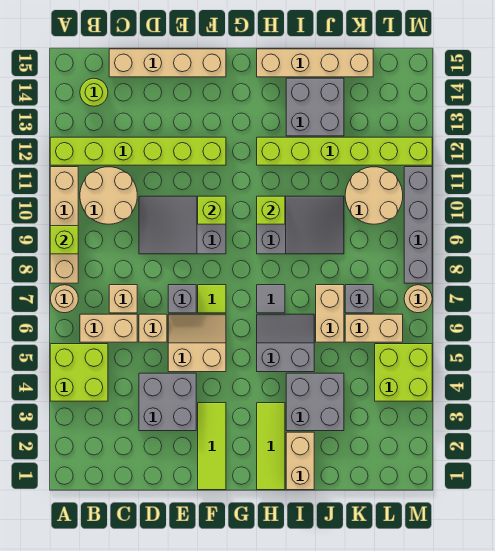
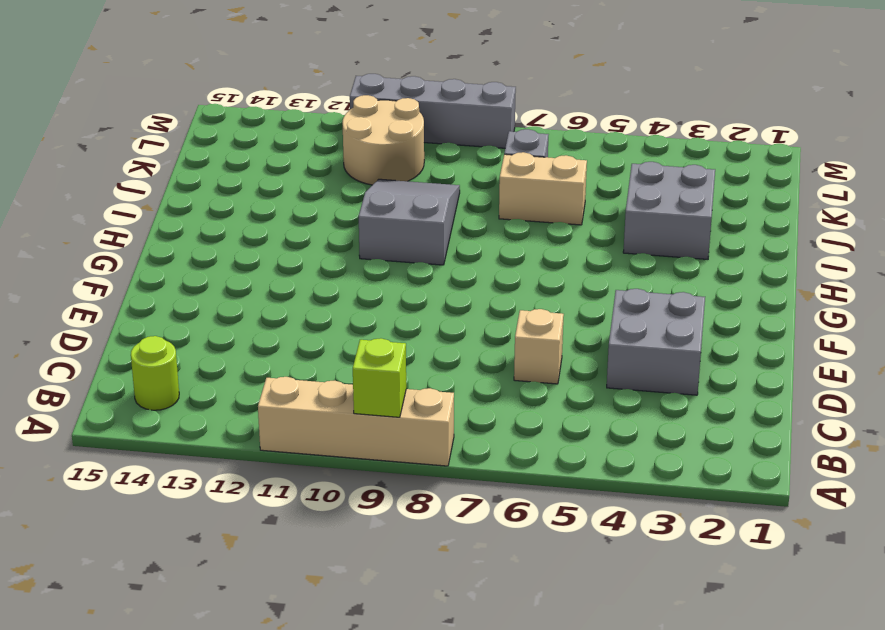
none -> lime brick A4:B5 level 1
none -> tan round brick A7 level 1
none -> lime brick A12:F12 level 1
none -> tan brick B6:C6 level 1

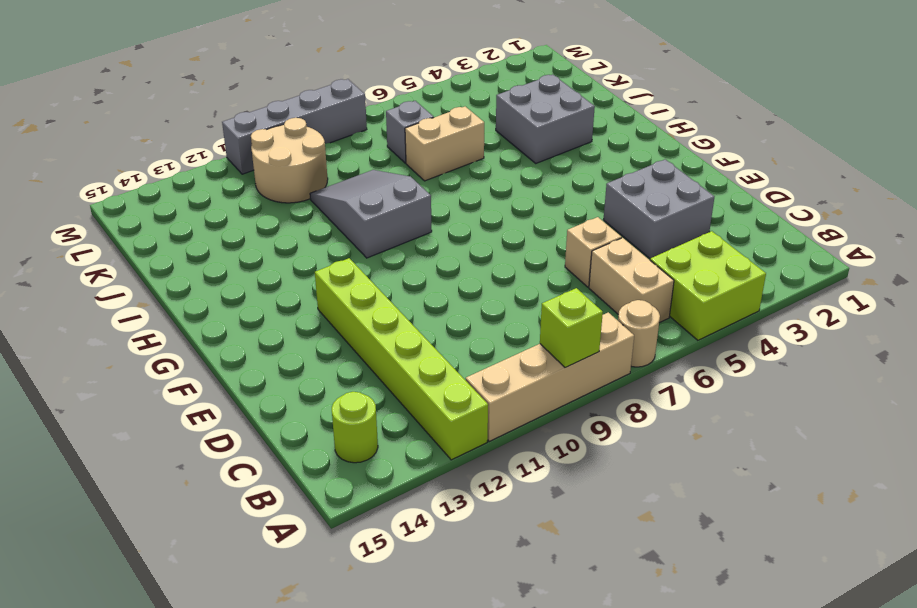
none -> tan round brick B10:C11 level 1
none -> tan brick C7 level 1
none -> tan brick C15:F15 level 1
none -> grey slope D9:F10 level 1 top F

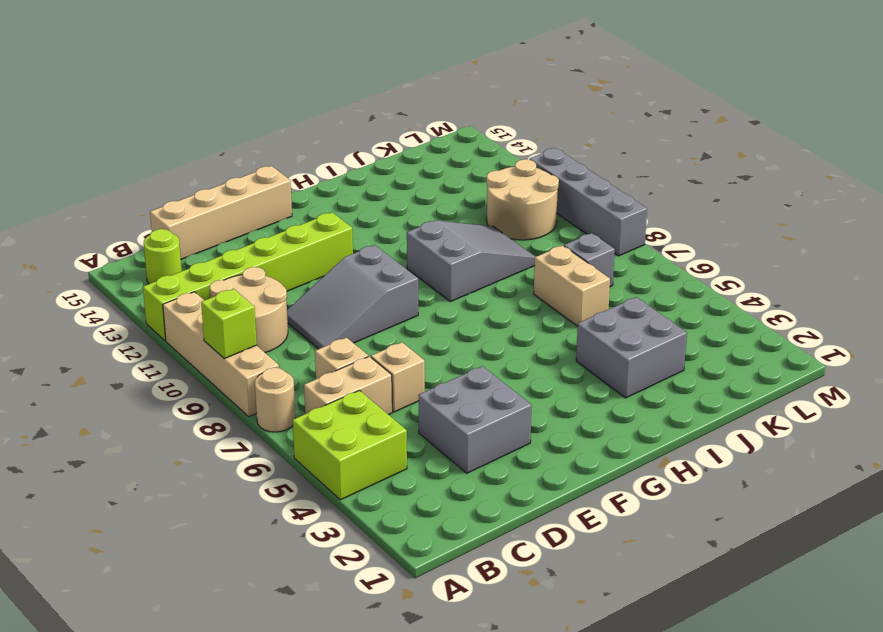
none -> tan slope E5:F6 level 1 top 5
none -> grey brick E7 level 1
none -> lime tile F1:F3 level 1
none -> lime tile F7 level 1

